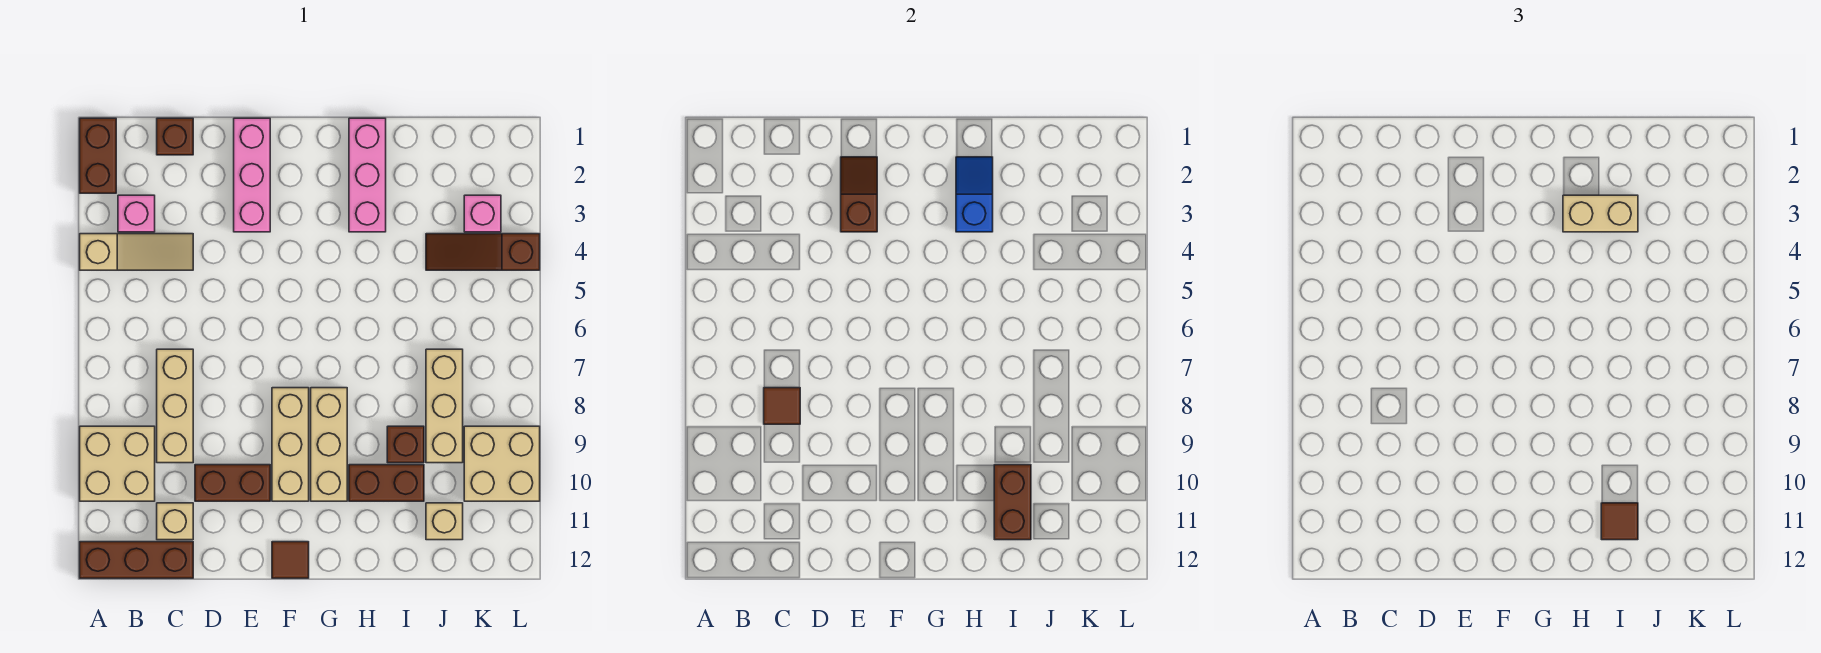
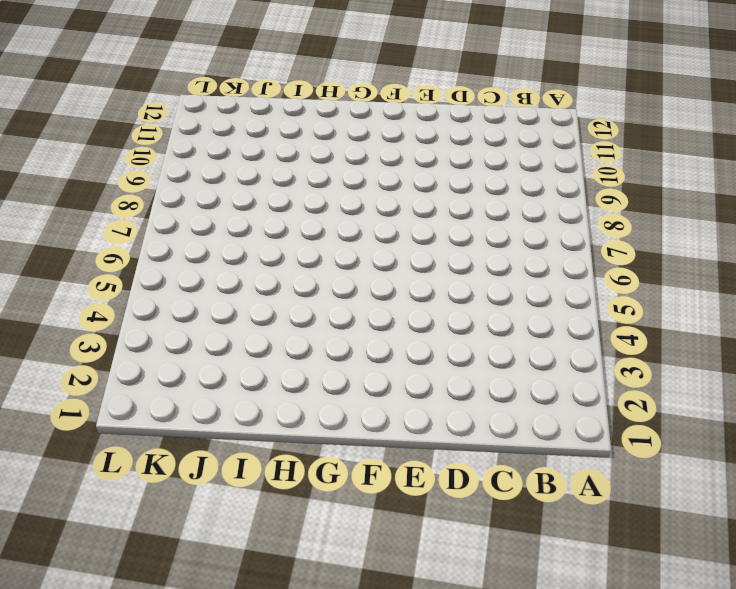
none -> brown brick A1:A2 level 1
none -> tan slope A4:C4 level 1 top A
none -> tan brick A9:B10 level 1

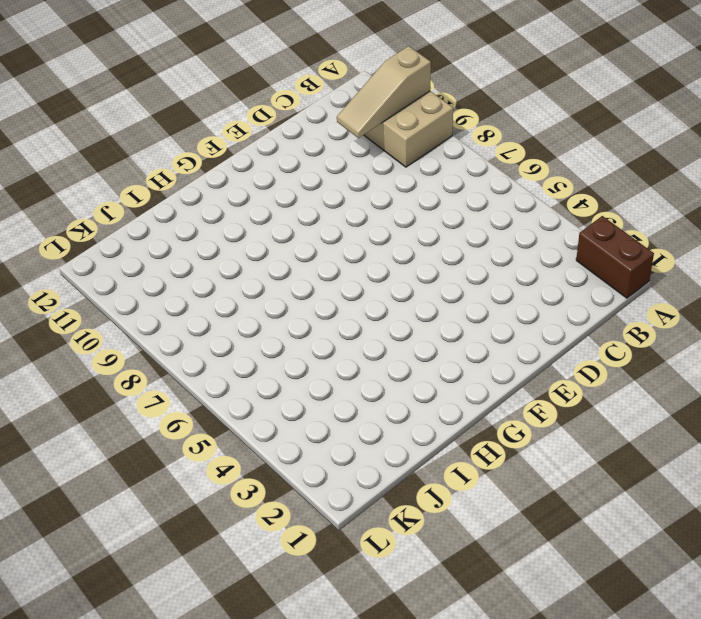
tan slope A10:C10 level 2 top A -> tan slope A4:C4 level 1 top A
none -> brown brick A12:C12 level 1
none -> pink brick B3 level 1
none -> brown brick C1 level 1

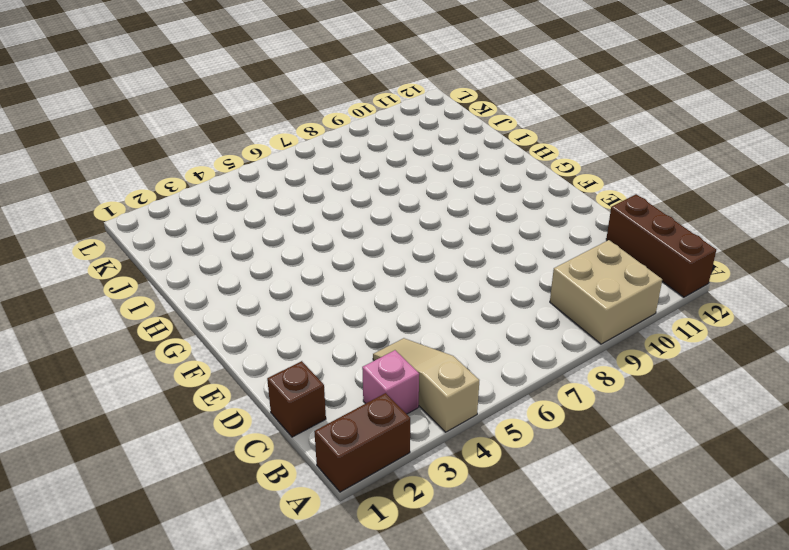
none -> tan brick C7:C9 level 1
none -> tan brick C11 level 1
none -> brown brick D10:E10 level 1

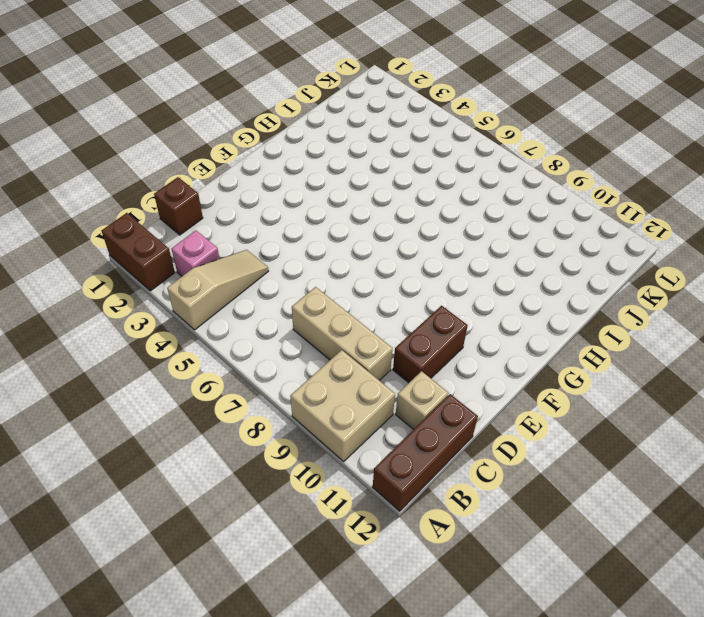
none -> pink brick E1:E3 level 1
none -> tan brick F8:F10 level 1
none -> brown tile F12 level 1

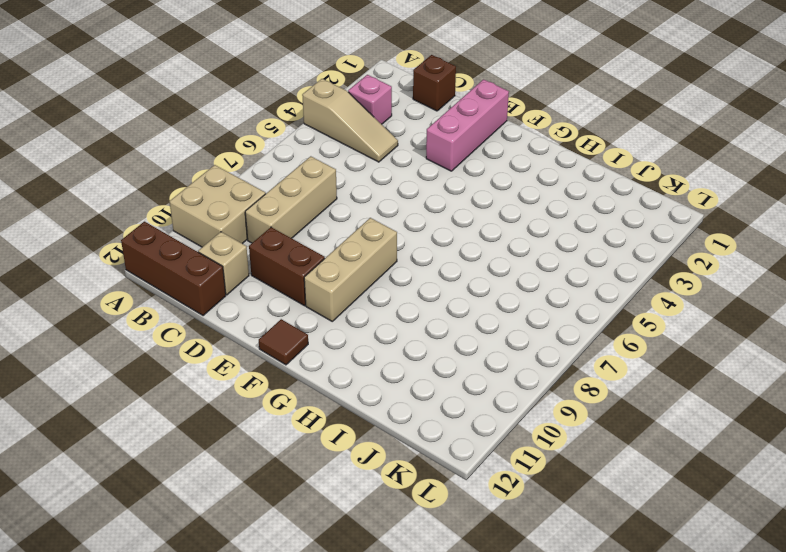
none -> brown brick A1:A2 level 1
none -> tan brick G8:G10 level 1
none -> pink brick H1:H3 level 1

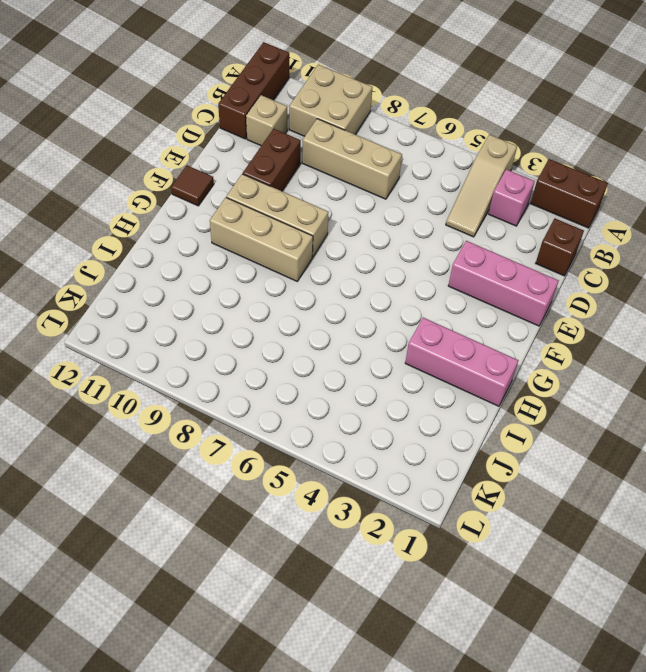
none -> brown brick H10:I10 level 1
none -> brown brick I9 level 1
none -> brown slope J4:L4 level 1 top L

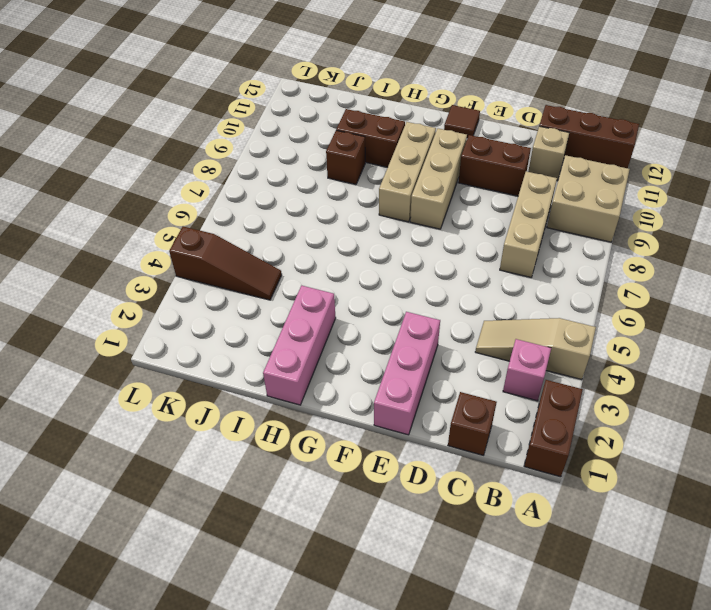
none -> tan brick J7:J9 level 1
none -> tan brick J11 level 1
none -> pink brick K3 level 1

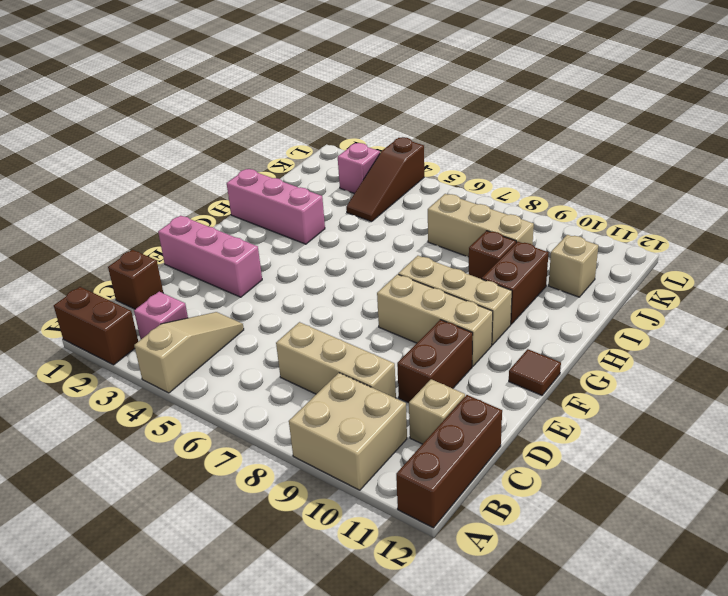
none -> tan brick K9:L10 level 1
none -> brown tile C8 level 2
none -> brown slope E2:E3 level 2 top 3

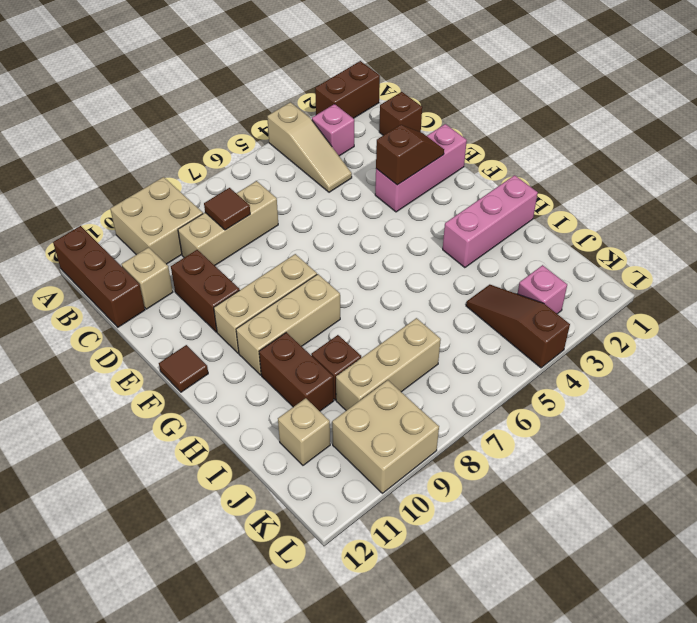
none -> blue slope H2:H3 level 2 top 3
none -> brown brick I10:I11 level 2
none -> tan brick H3:I3 level 3

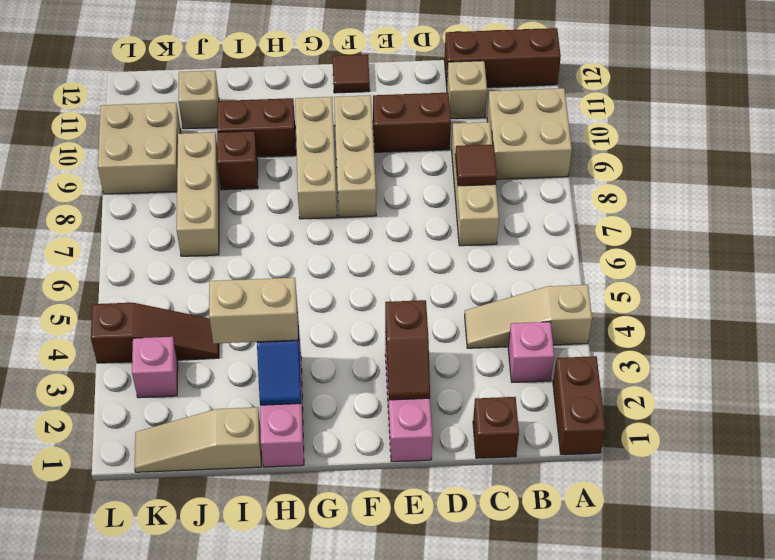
tan slope I1:K1 level 1 top I -> none
none -> brown brick I10:I11 level 2
none -> brown tile I11 level 3

